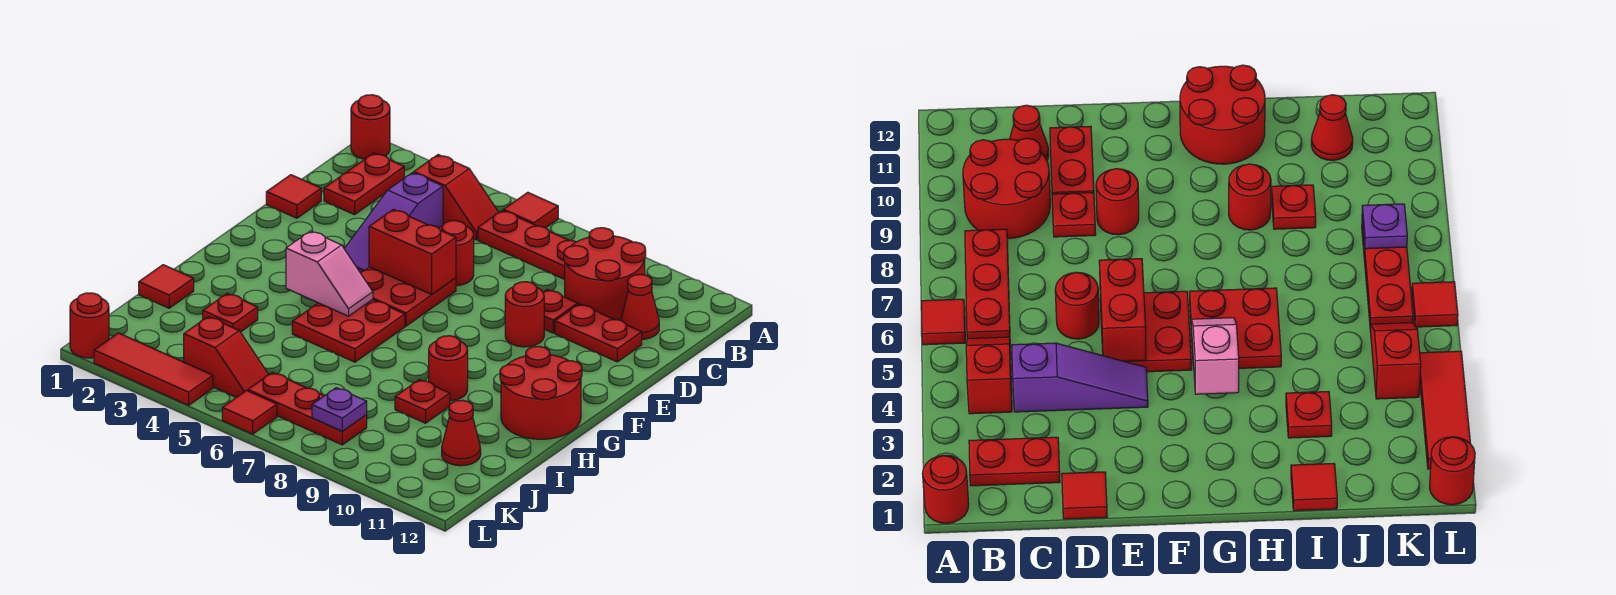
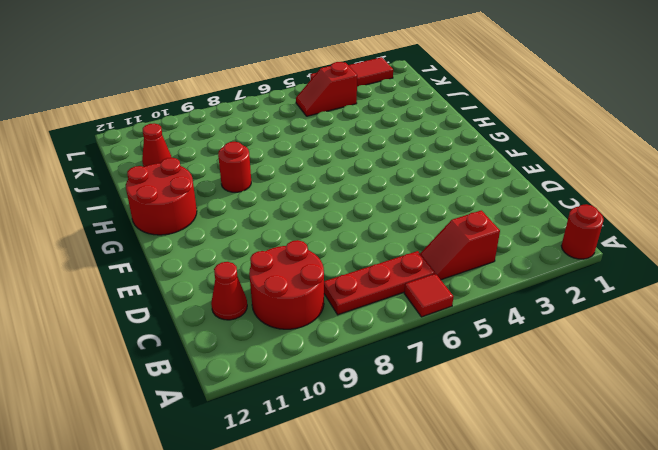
none -> red plate B2:C2 level 1
none -> purple slope C4:E4 level 1 top C
none -> red tile D1 level 1

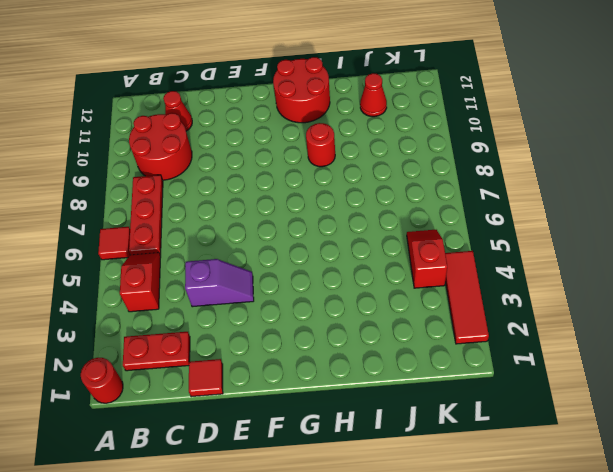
purple slope D4:E4 level 1 top D -> purple slope C4:E4 level 1 top C
none -> red round brick D6 level 1
none -> red plate D9 level 1
none -> red plate D10:D11 level 1

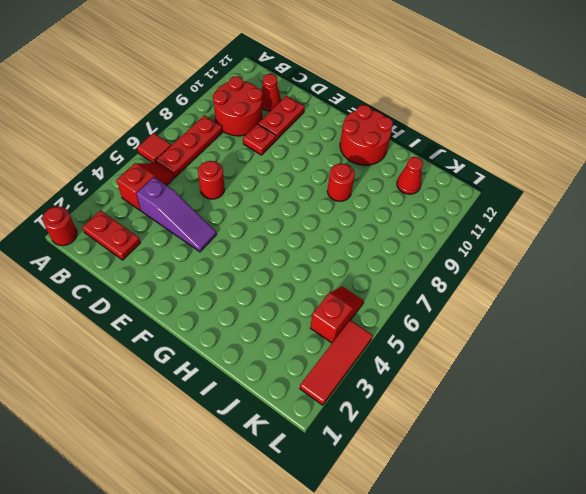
none -> red tile D1 level 1
none -> red plate E5:F6 level 1
none -> red round brick E9 level 1

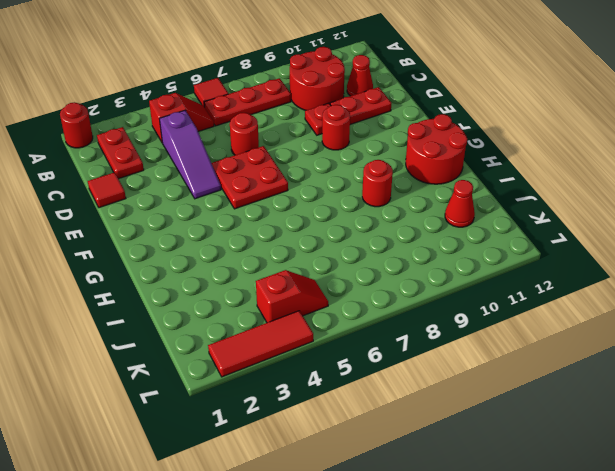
none -> red plate G5:H6 level 1
none -> red tile I1 level 1
none -> red plate I3 level 1

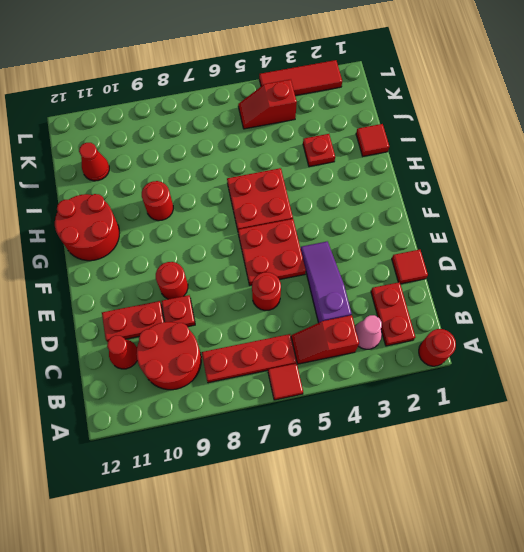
pink cone B3 level 1 -> none
none -> red plate I9 level 1
none -> red plate K6:K8 level 1
none -> red round brick L1 level 1

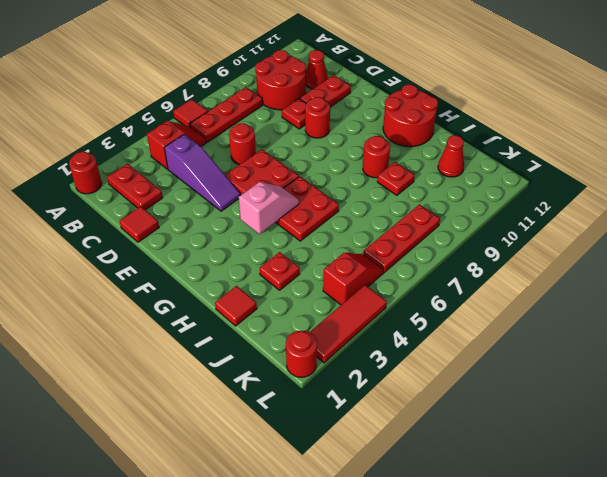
none -> red tile L6 level 1
none -> red brick E5:E6 level 2
none -> purple plate K8 level 2

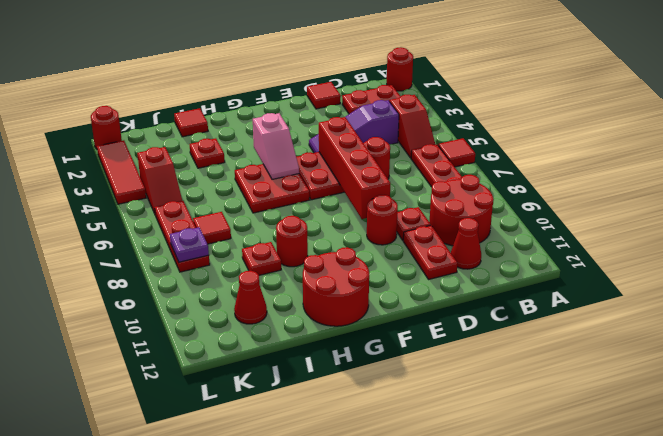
red brick E5:E8 level 2 -> red brick E5:E6 level 2
red tile J7 level 1 -> red tile L6 level 1

